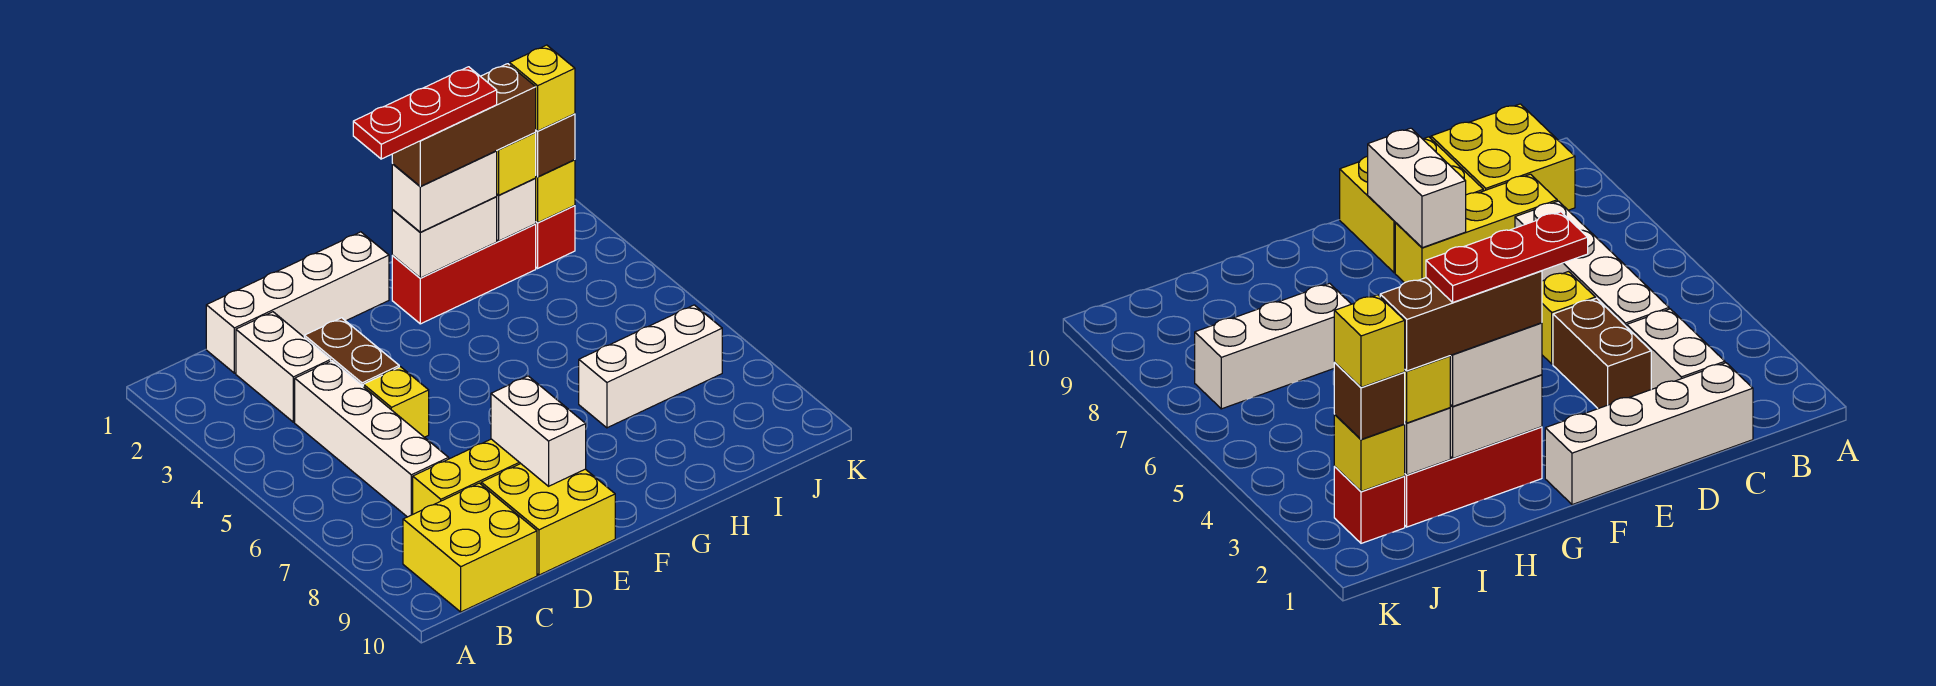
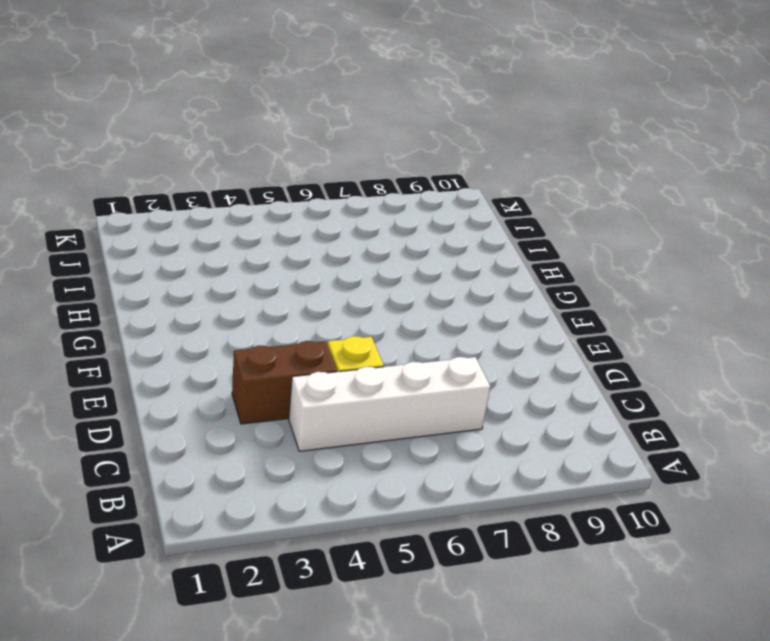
none -> yellow brick B9:C10 level 1
none -> white brick C1:F1 level 1
none -> white brick C2:C3 level 1

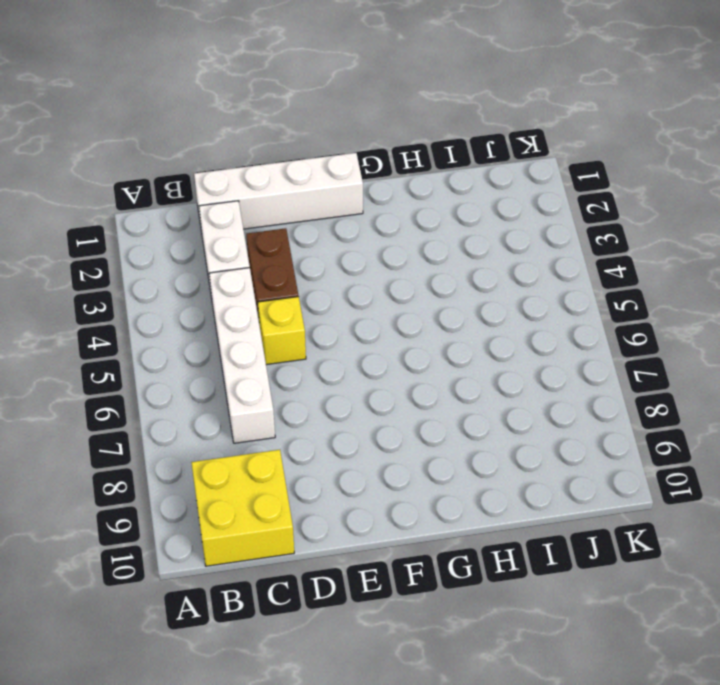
none -> yellow brick C8:E8 level 1
none -> yellow brick D9:E10 level 1
none -> red brick G2:I2 level 1

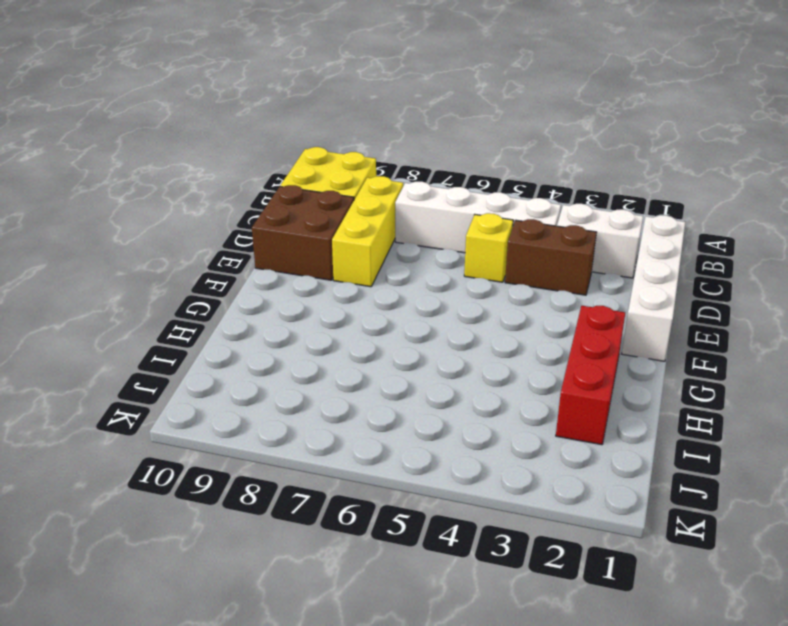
brown brick D9:E10 level 1 -> yellow brick D9:E10 level 1
none -> white brick H7:J7 level 1
none -> red brick J2 level 1
none -> white brick E8:E9 level 2

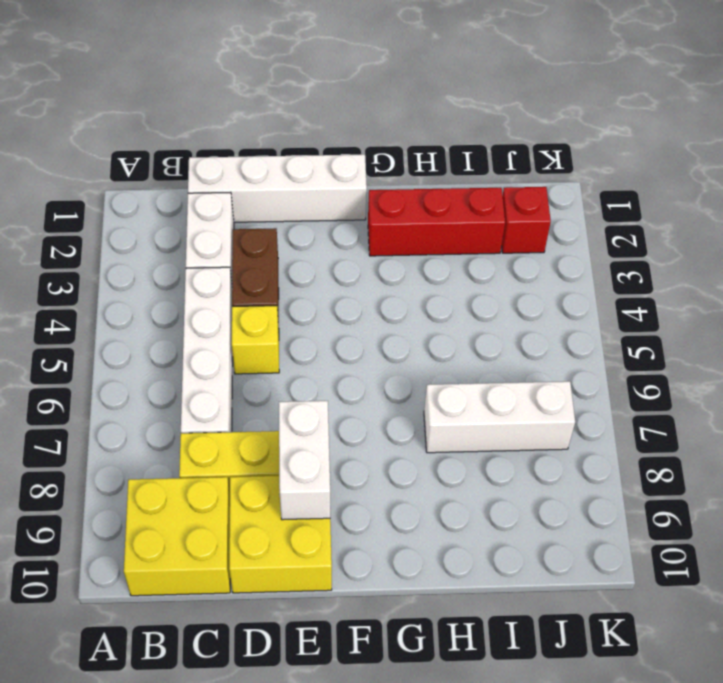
none -> white brick G2:H2 level 2
none -> white brick I2 level 2
none -> yellow brick J2 level 2

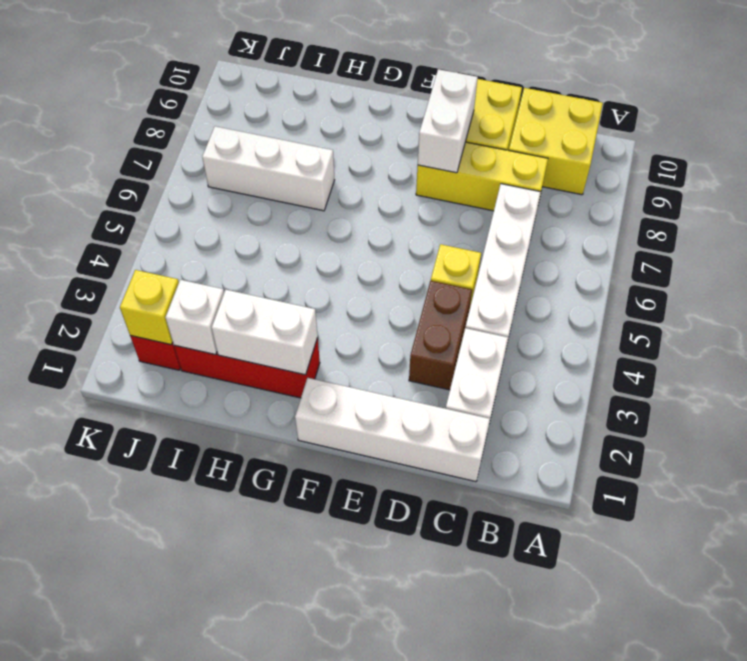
none -> white brick G2:H2 level 3
none -> yellow brick I2 level 3
none -> brown brick J2 level 3

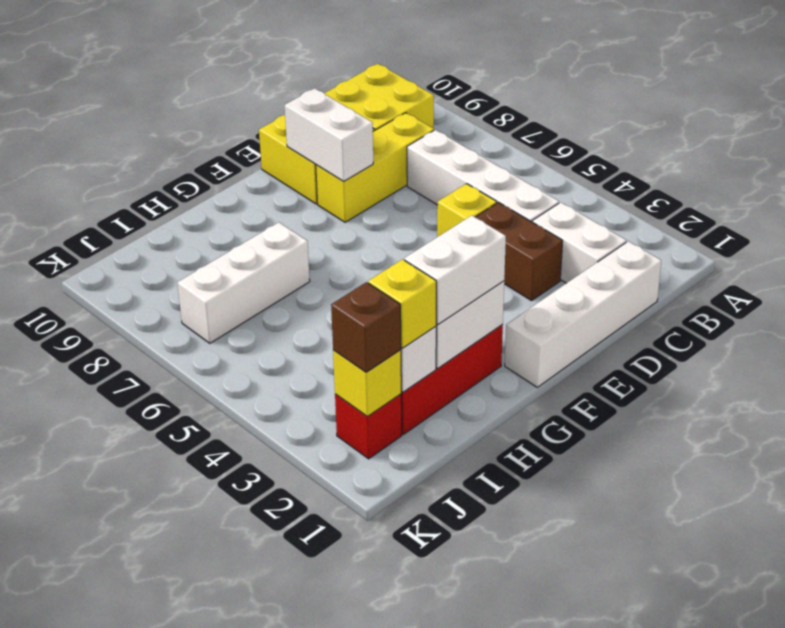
none -> brown brick G2:I2 level 4
none -> yellow brick J2 level 4
none -> red plate F2:H2 level 5

